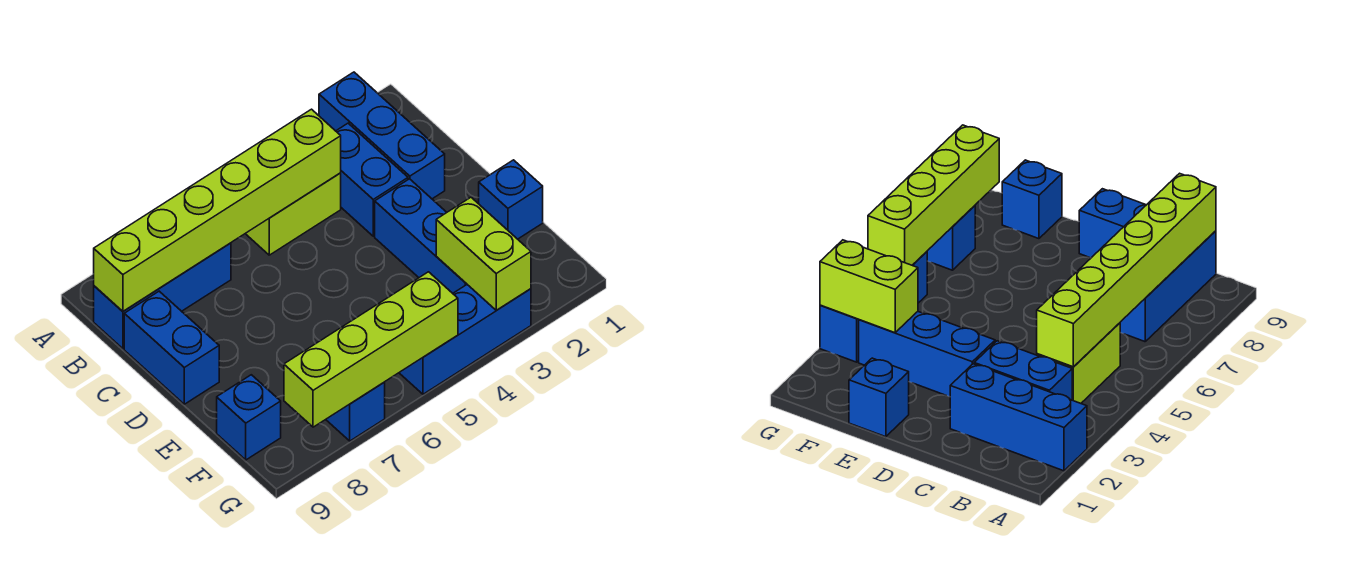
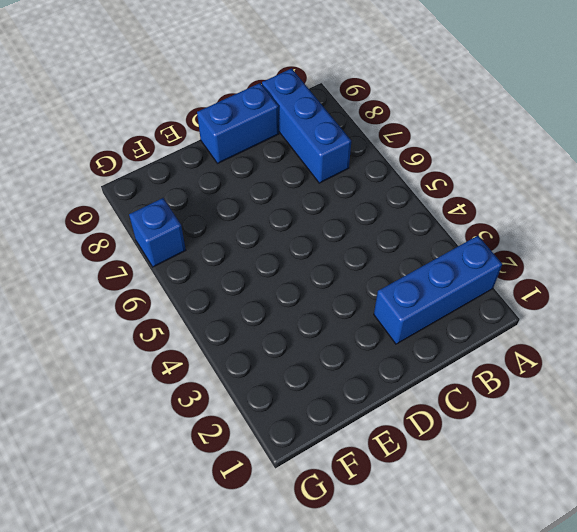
none -> blue brick B3:C3 level 1
none -> lime brick B4:B5 level 1
none -> blue brick D3:F3 level 1

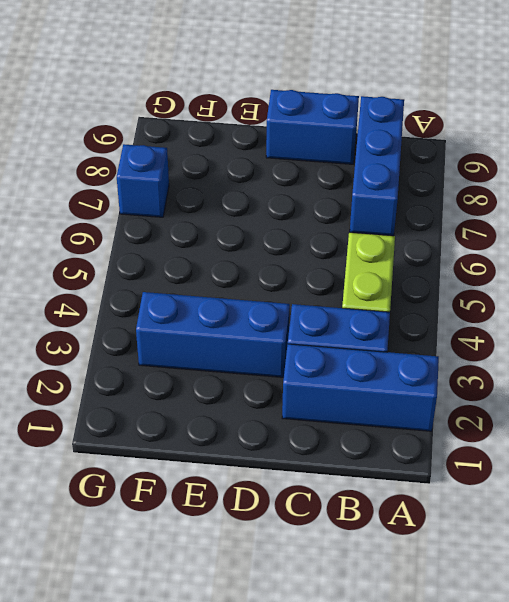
none -> blue brick E1 level 1
none -> blue brick F9 level 1
none -> blue brick G3:G5 level 1

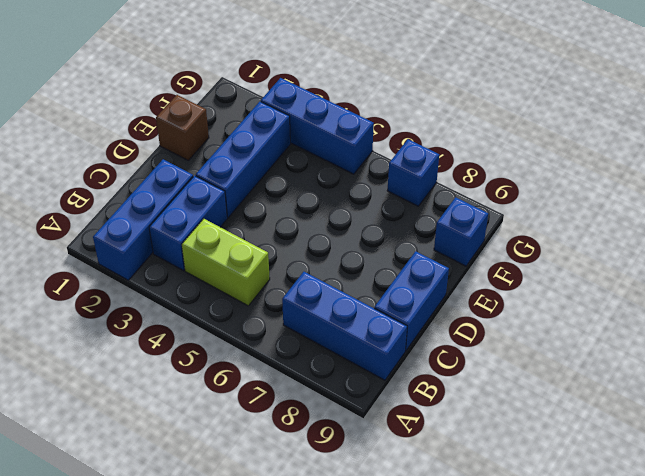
brown brick E1 level 1 -> blue brick E1 level 1
none -> lime brick B4:B9 level 2
none -> lime brick F3:G3 level 2
none -> lime brick G5:G8 level 2

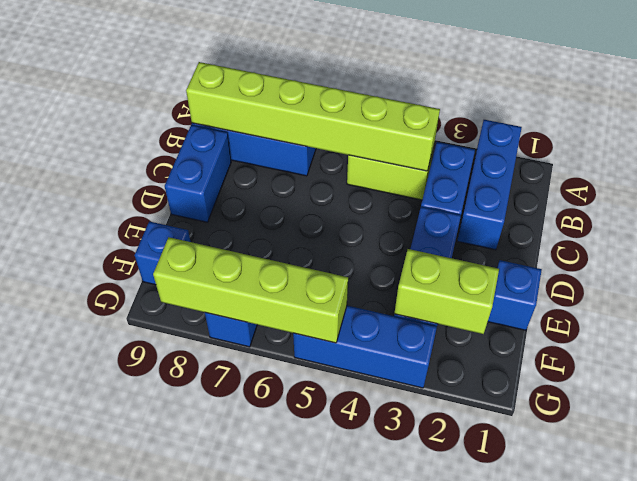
lime brick F2:F3 level 2 -> lime brick F3:G3 level 2

